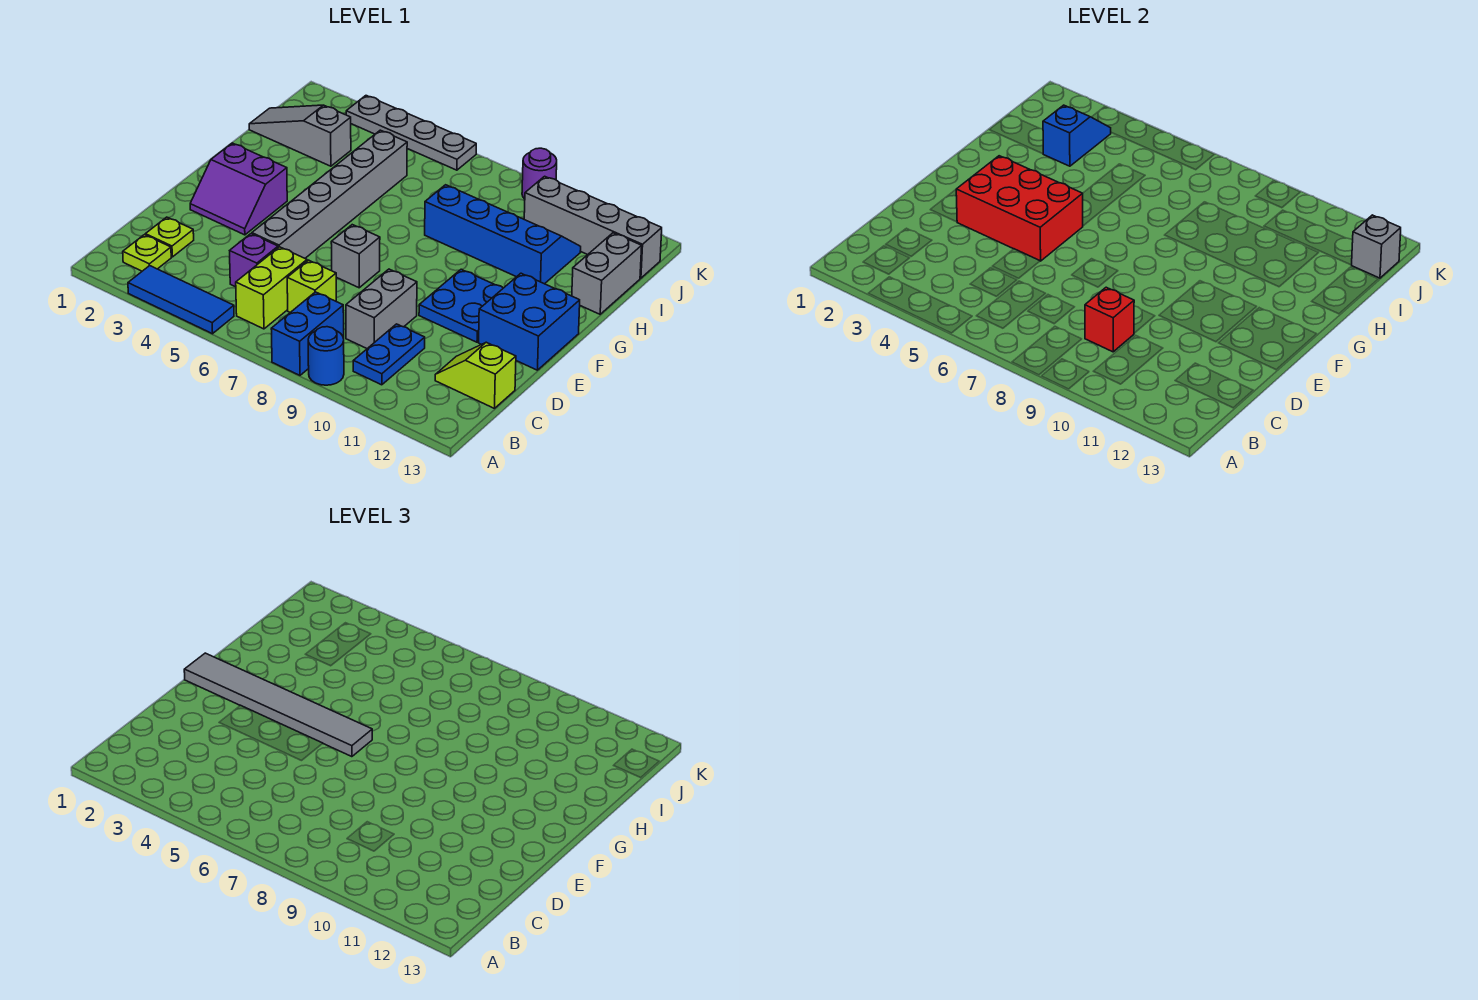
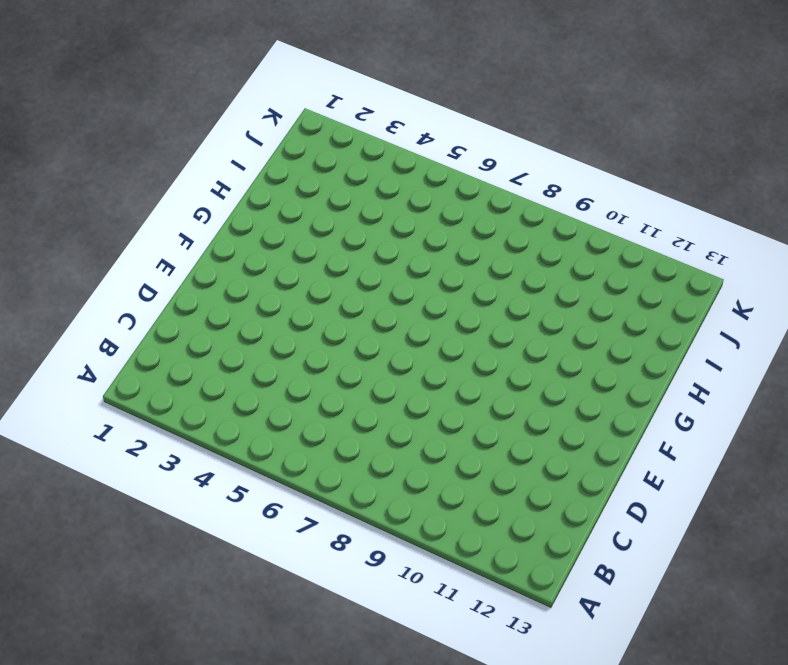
none -> blue tile A3:A5 level 1
none -> blue brick A8:B8 level 1
none -> blue round brick A9 level 1

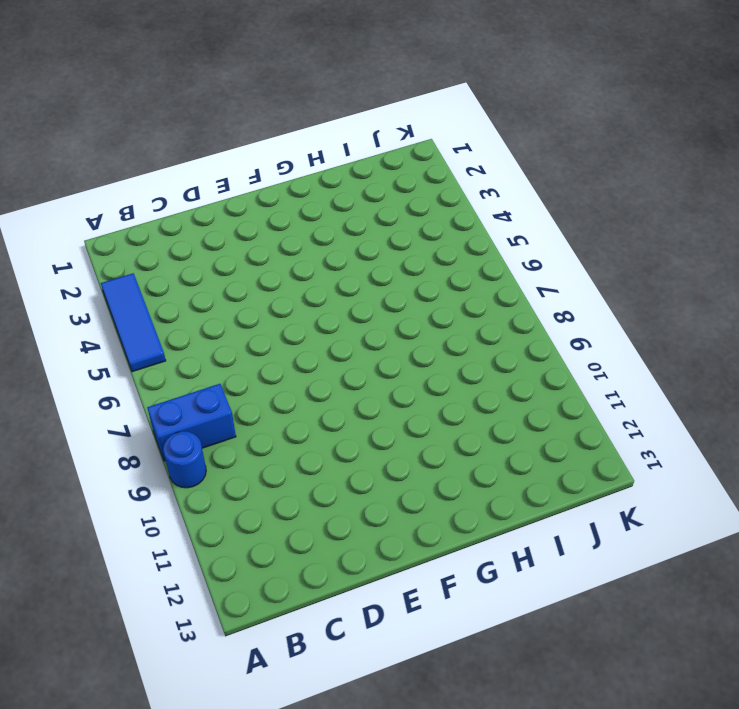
none -> lime plate B2 level 1
none -> lime brick B6:C6 level 1
none -> blue plate B10:C10 level 1

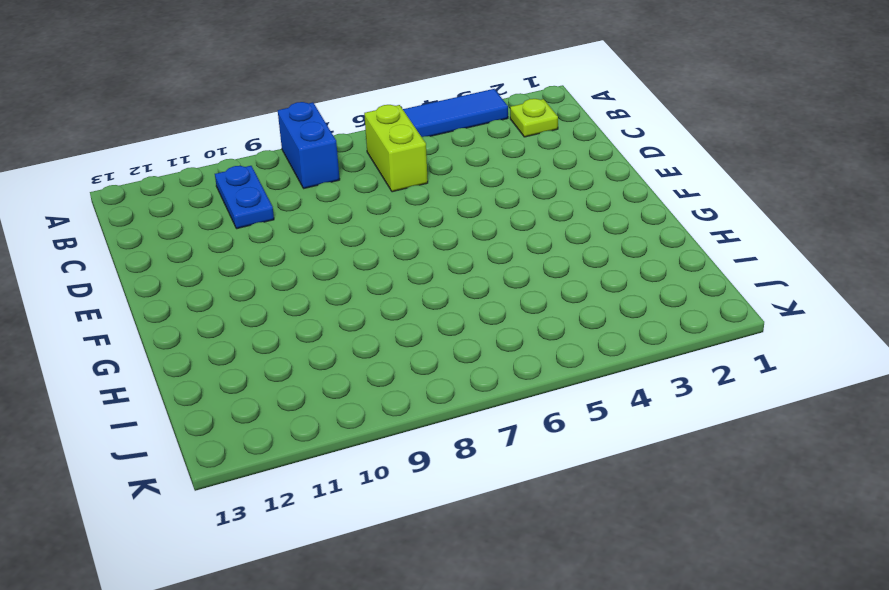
none -> blue round brick A9 level 1
none -> lime plate C2 level 1
none -> purple brick C5 level 1

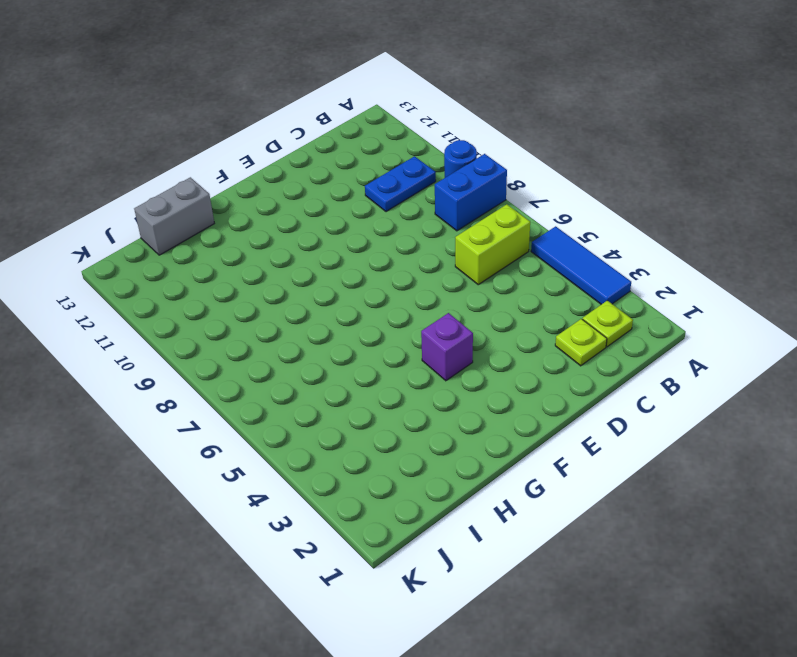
purple brick F4 level 1 -> purple brick C5 level 1
none -> lime brick C7 level 1
none -> grey brick C9:D9 level 1
none -> lime slope C12:C13 level 1 top 13

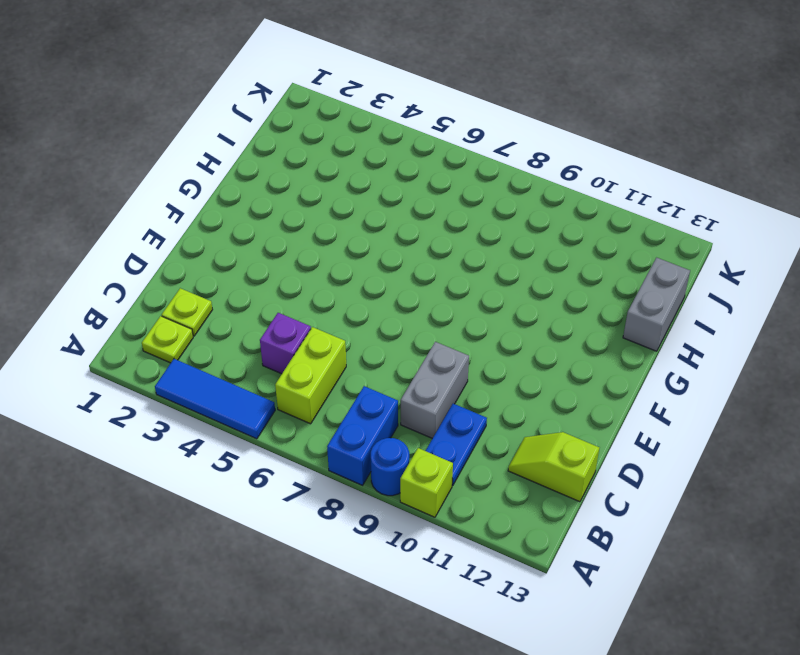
lime brick A10 level 1 -> lime brick C7 level 1
none -> grey brick D5:I5 level 1
none -> purple slope E2:F3 level 1 top F
none -> grey brick E7 level 1

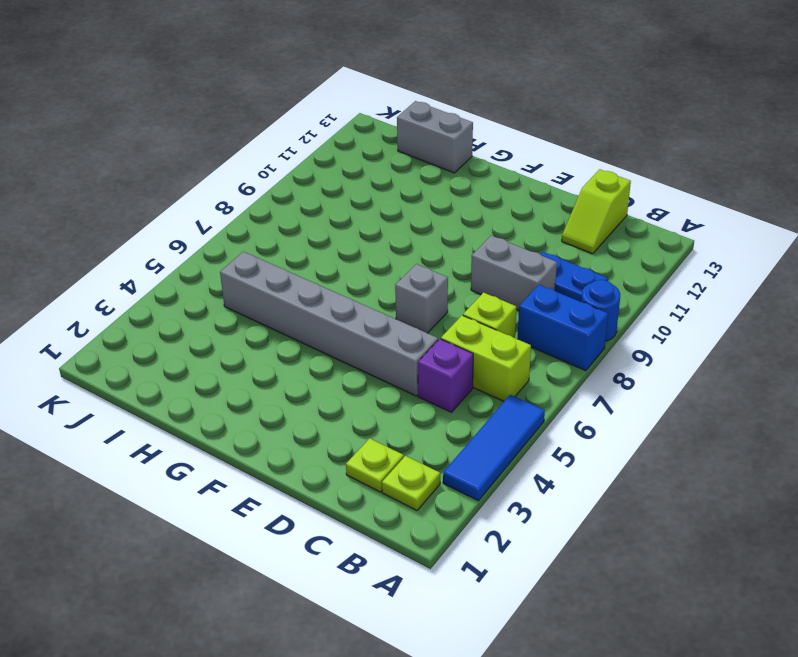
none -> purple slope E2:F3 level 1 top F
none -> blue plate E10:F11 level 1
none -> blue brick E12:F13 level 1

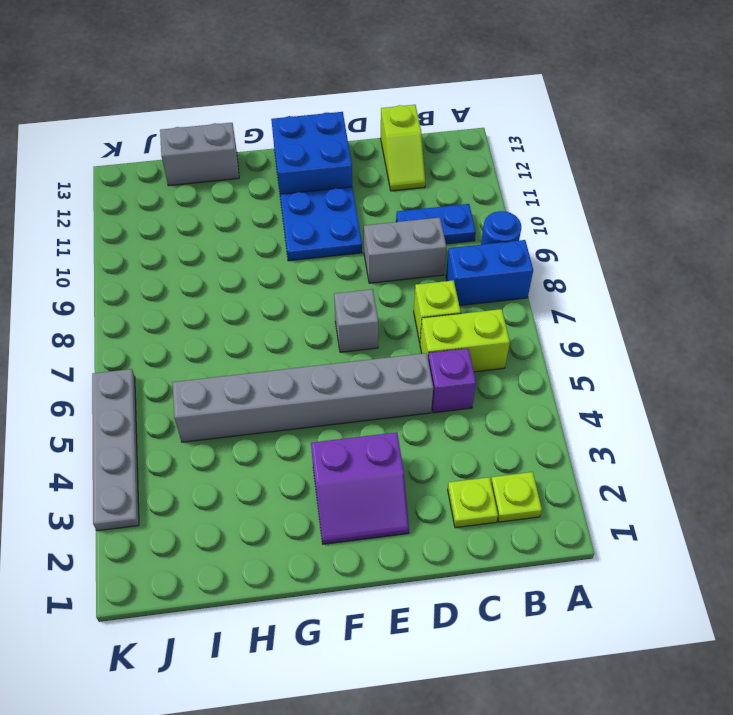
purple slope E2:F3 level 1 top 3 -> purple slope E2:F3 level 1 top F
none -> blue tile A3:A5 level 1
none -> blue slope H8:I11 level 1 top H
none -> grey slope I1:I3 level 1 top 3

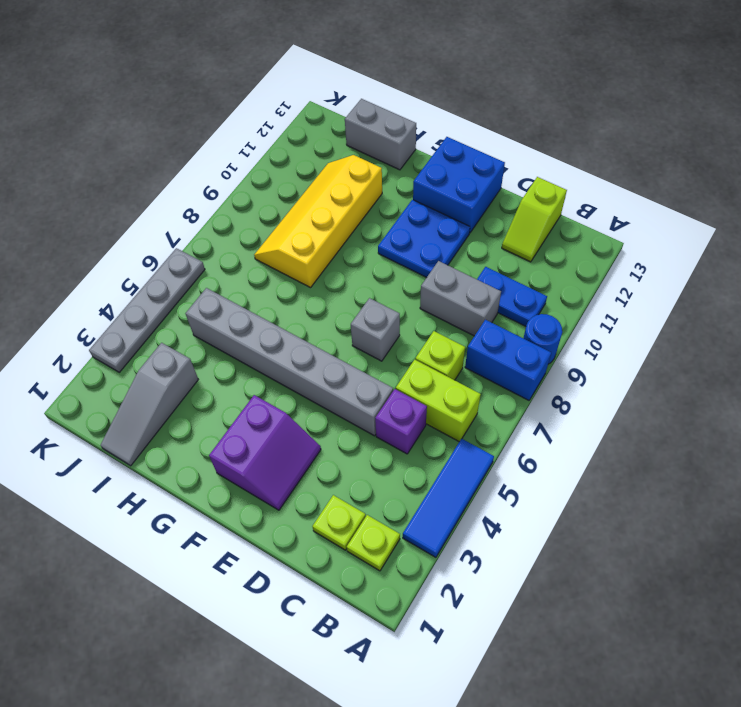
yellow slope H8:I11 level 1 top H -> blue slope H8:I11 level 1 top H
none -> grey brick J10:J13 level 1
none -> purple round brick K9 level 1
none -> red brick C9 level 2

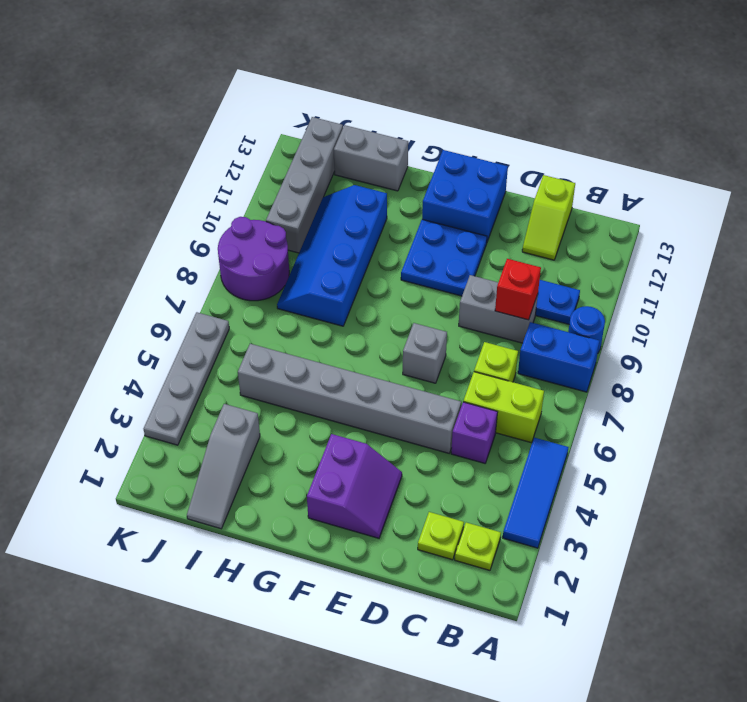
purple round brick J8:K9 level 1 -> purple round brick K9 level 1
none -> red brick E3:F5 level 2
none -> blue slope I3:J3 level 2 top I
none -> grey brick J13 level 2

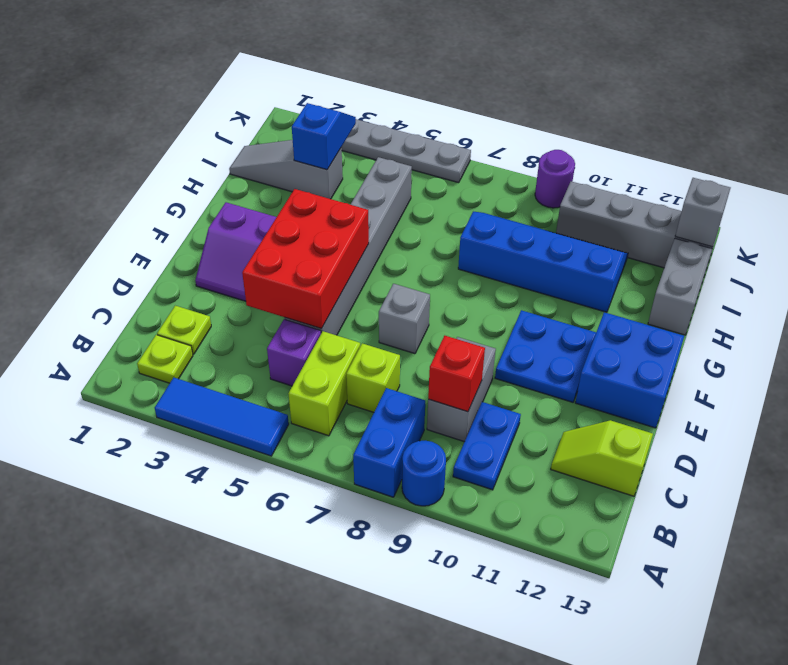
red brick D4:F5 level 2 -> red brick E3:F5 level 2
none -> grey tile F1:F6 level 3

